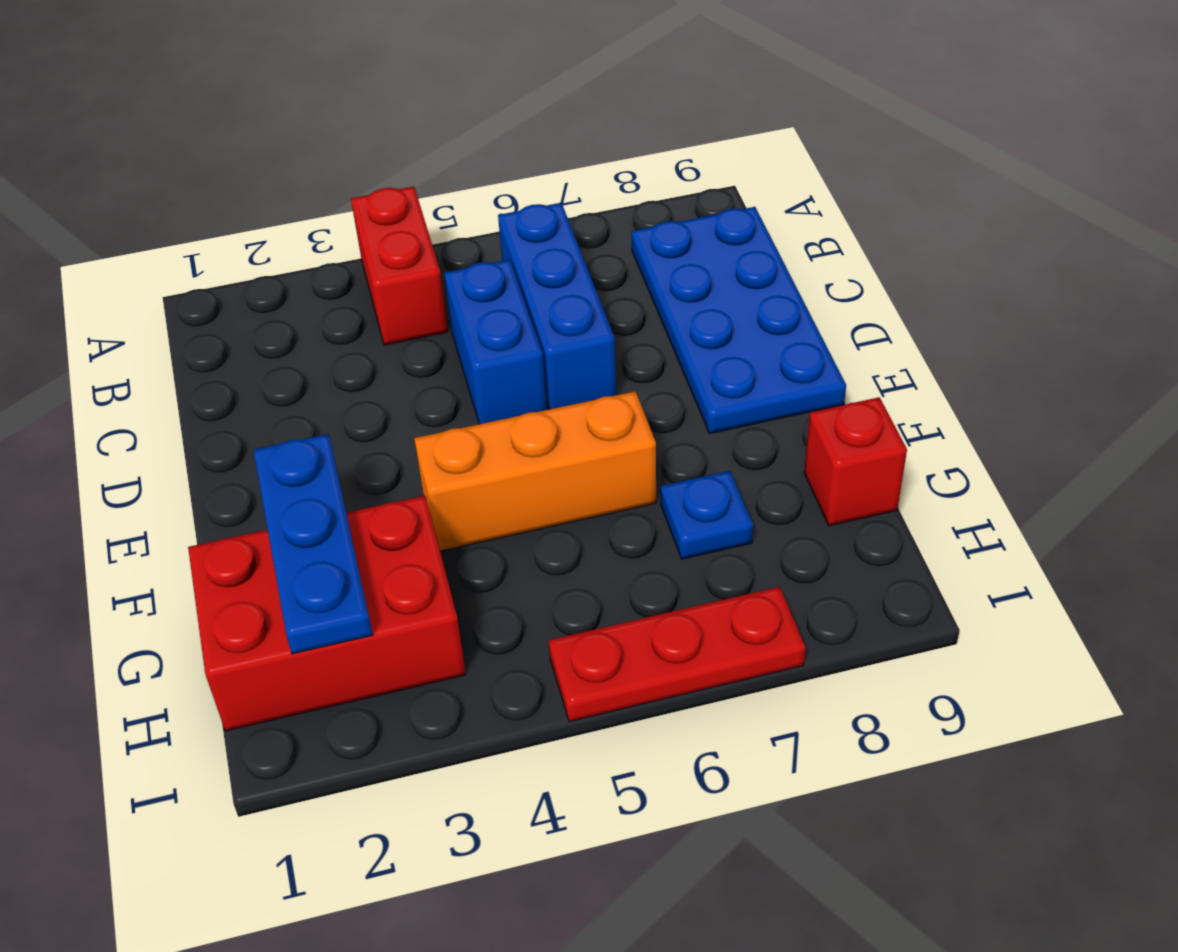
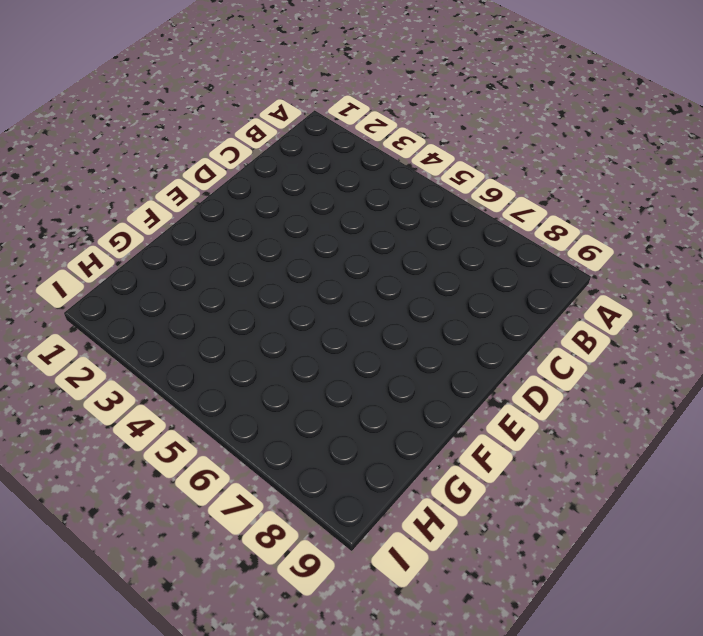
none -> red brick A4:B4 level 1
none -> blue brick B6:D6 level 1

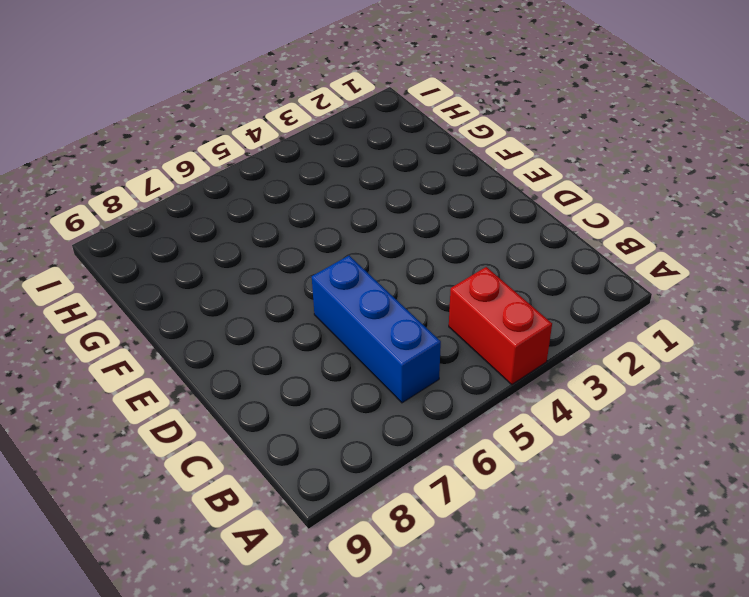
none -> blue plate B8:E9 level 1
none -> blue brick C5:D5 level 1

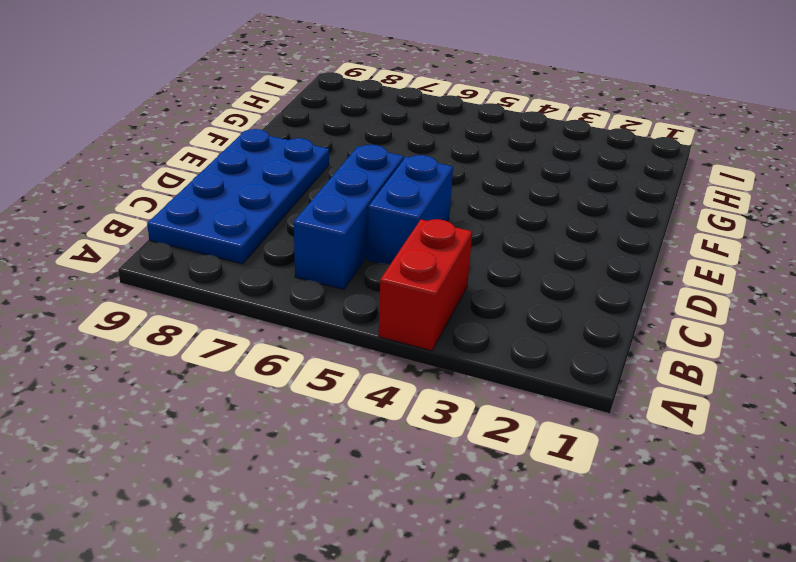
none -> orange brick F4:F6 level 1
none -> red brick G1:H3 level 1

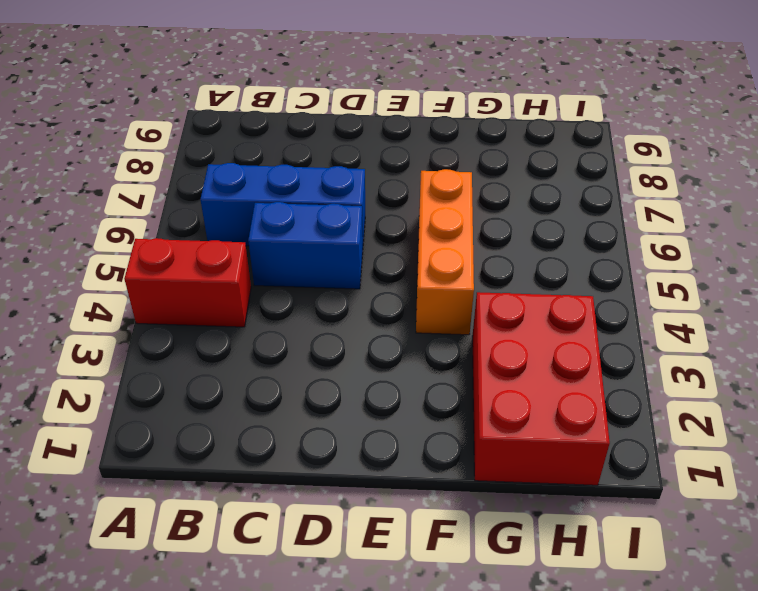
none -> blue plate B8:E9 level 1
none -> blue plate G7 level 1

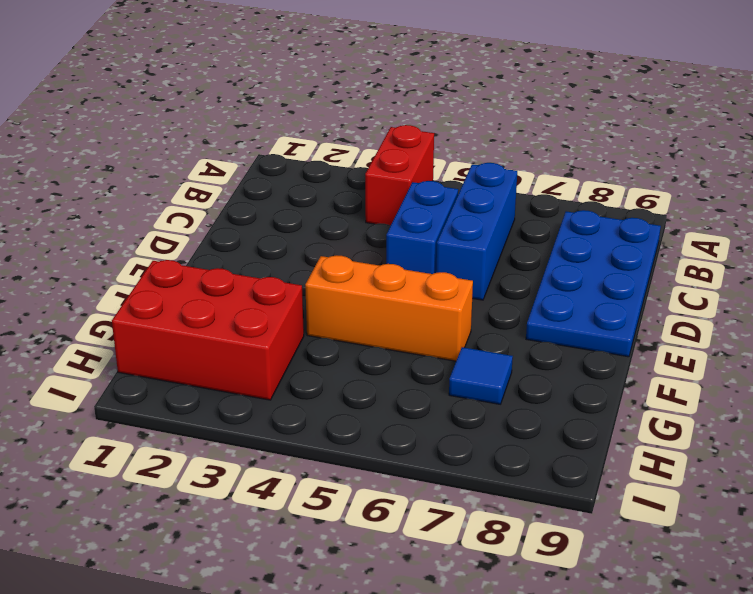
blue tile G7 level 1 -> blue plate G7 level 1
none -> red brick G9 level 1
none -> red plate I5:I7 level 1

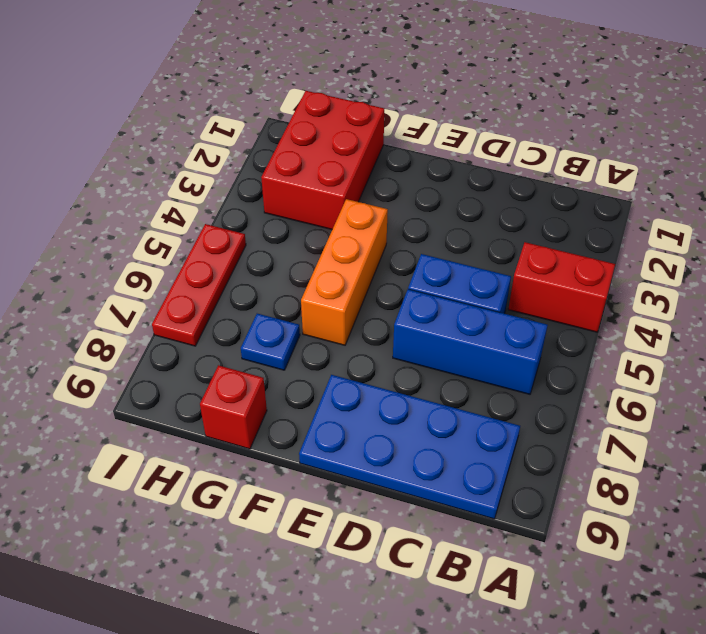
none -> blue plate F2:H2 level 2

